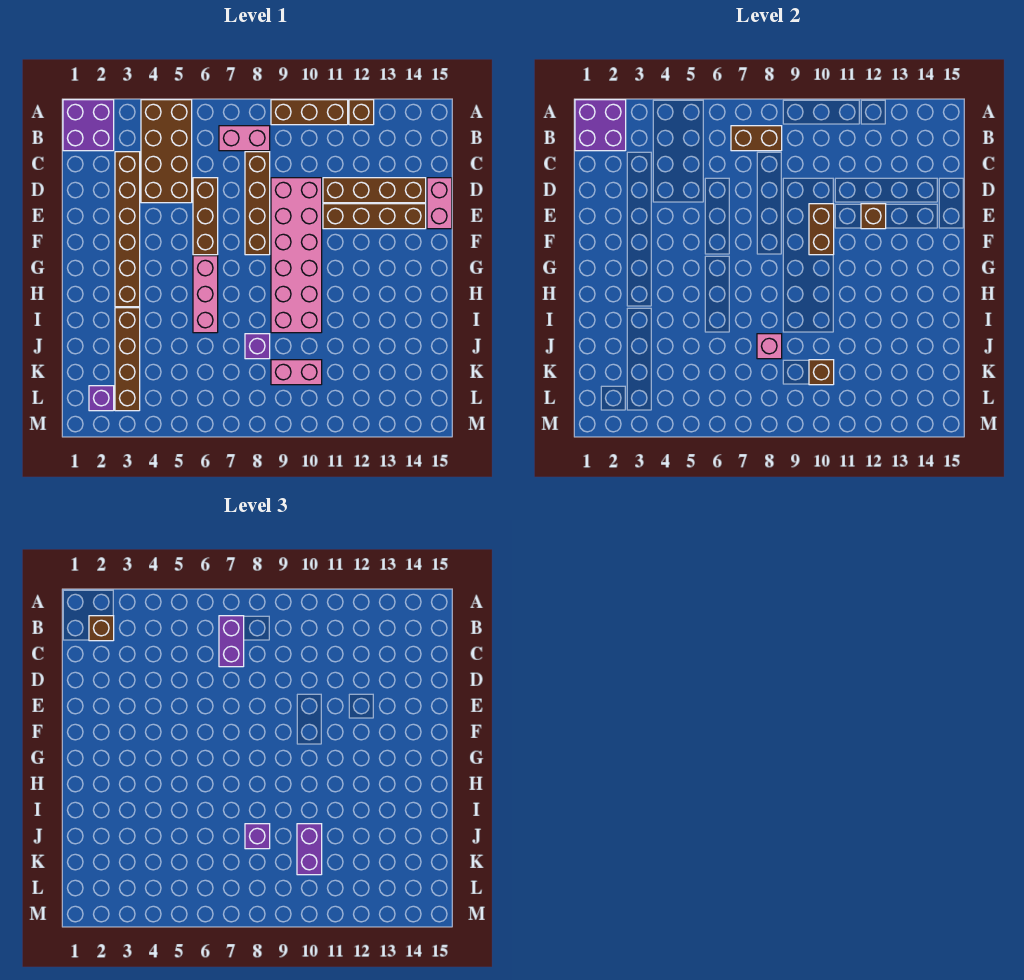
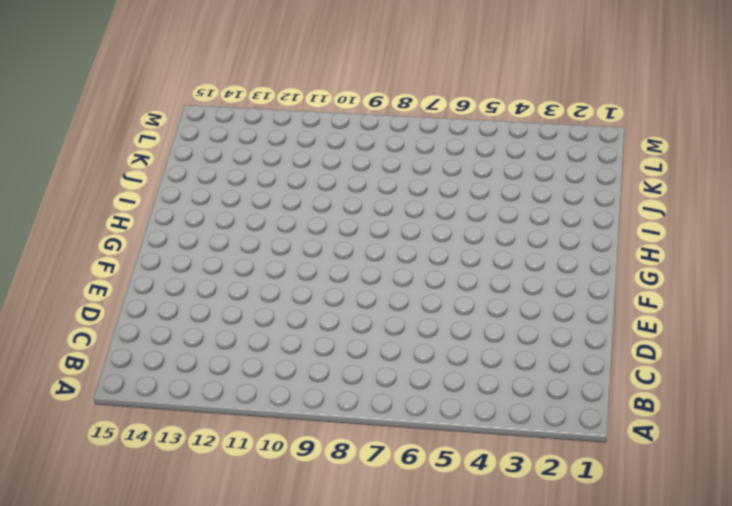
none -> purple brick A1:B2 level 1
none -> brown brick A4:D5 level 1
none -> brown brick A9:A11 level 1

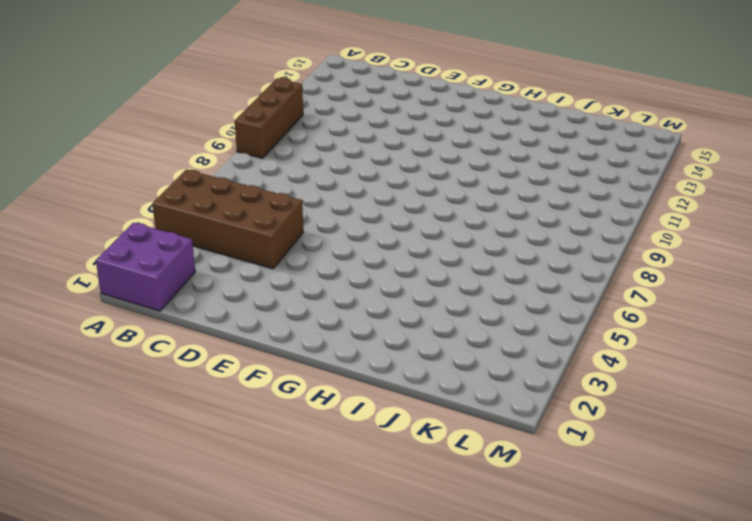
none -> brown brick A12 level 1
none -> pink brick B7:B8 level 1
none -> brown brick C3:H3 level 1

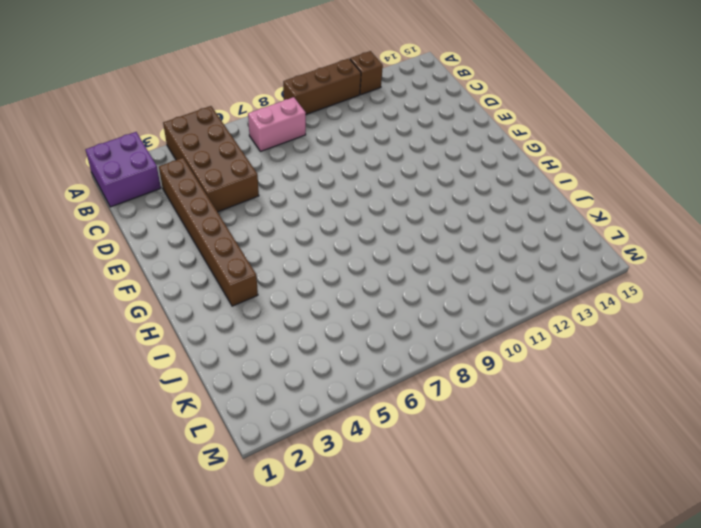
none -> brown brick C8:F8 level 1
none -> brown brick D6:F6 level 1
none -> pink brick D9:I10 level 1

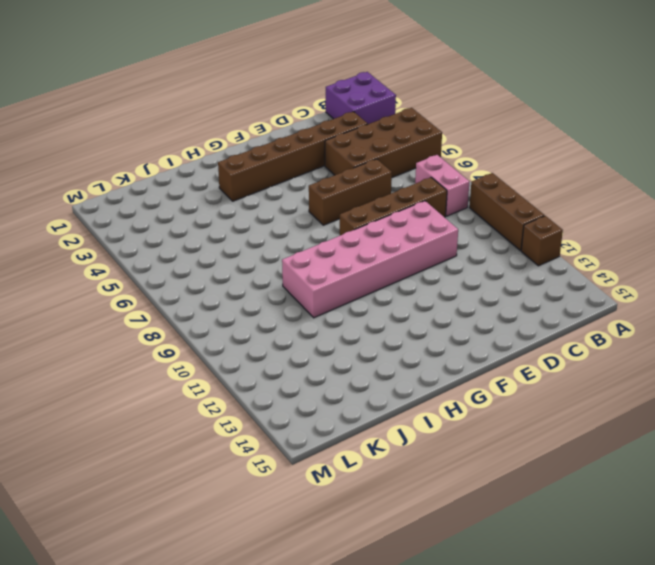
none -> brown brick D11:D14 level 1
none -> pink brick D15:E15 level 1
none -> brown brick E11:E14 level 1

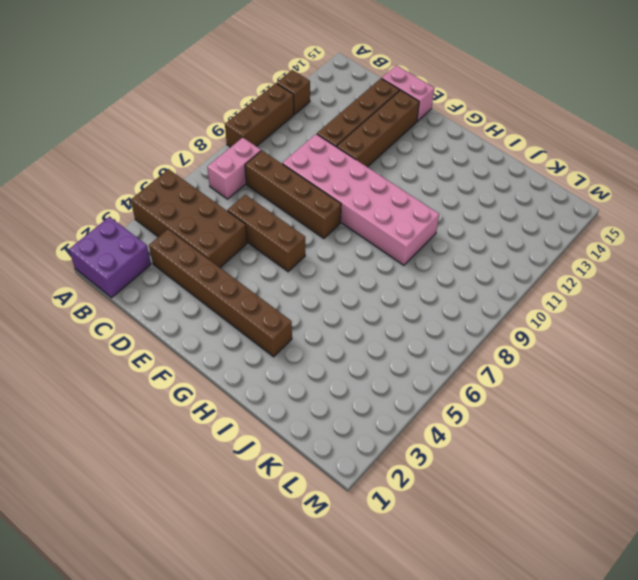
none -> pink brick G6:I6 level 1
none -> brown brick I3:L3 level 1
none -> purple brick J8 level 1

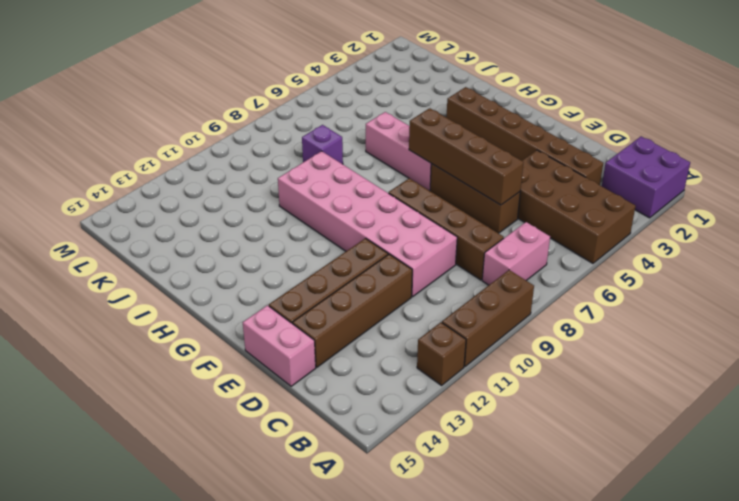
brown brick D6:G6 level 2 -> brown brick I3:L3 level 1
none -> pink brick K9:K10 level 1
none -> purple brick L2 level 1
none -> purple brick A1:B2 level 2

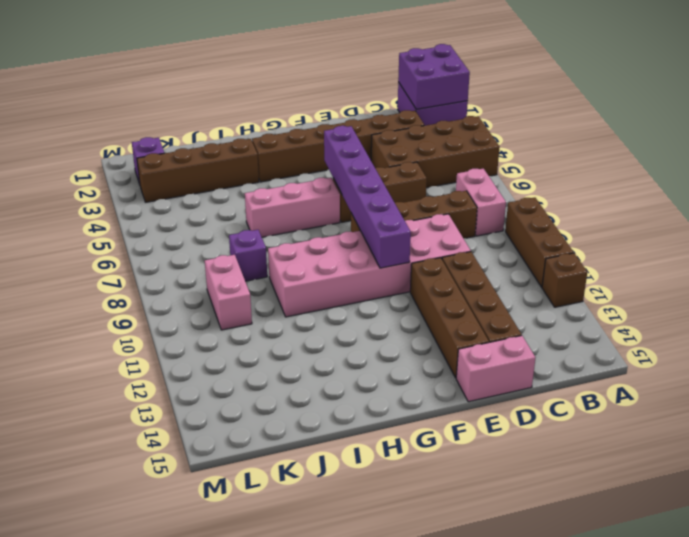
purple brick F5:F10 level 2 -> brown brick E10:F10 level 2
none -> brown brick B7:B8 level 2
none -> brown brick E12 level 2
none -> pink brick J8 level 2

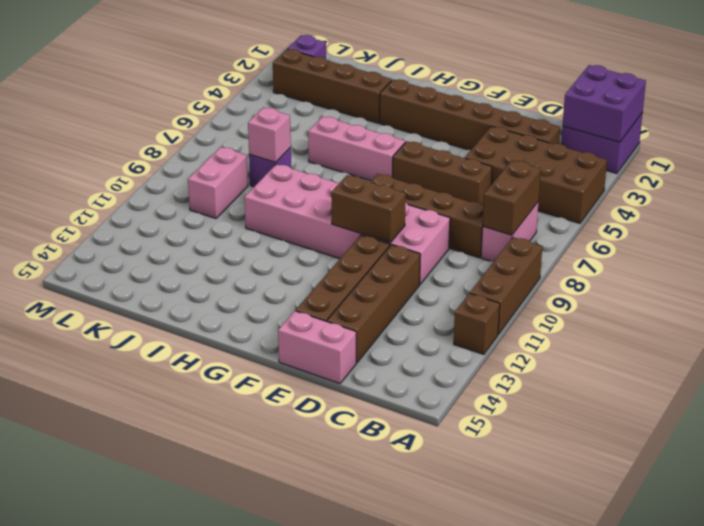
none -> brown brick E12 level 2
none -> brown brick K10 level 2
none -> brown brick B2 level 3

